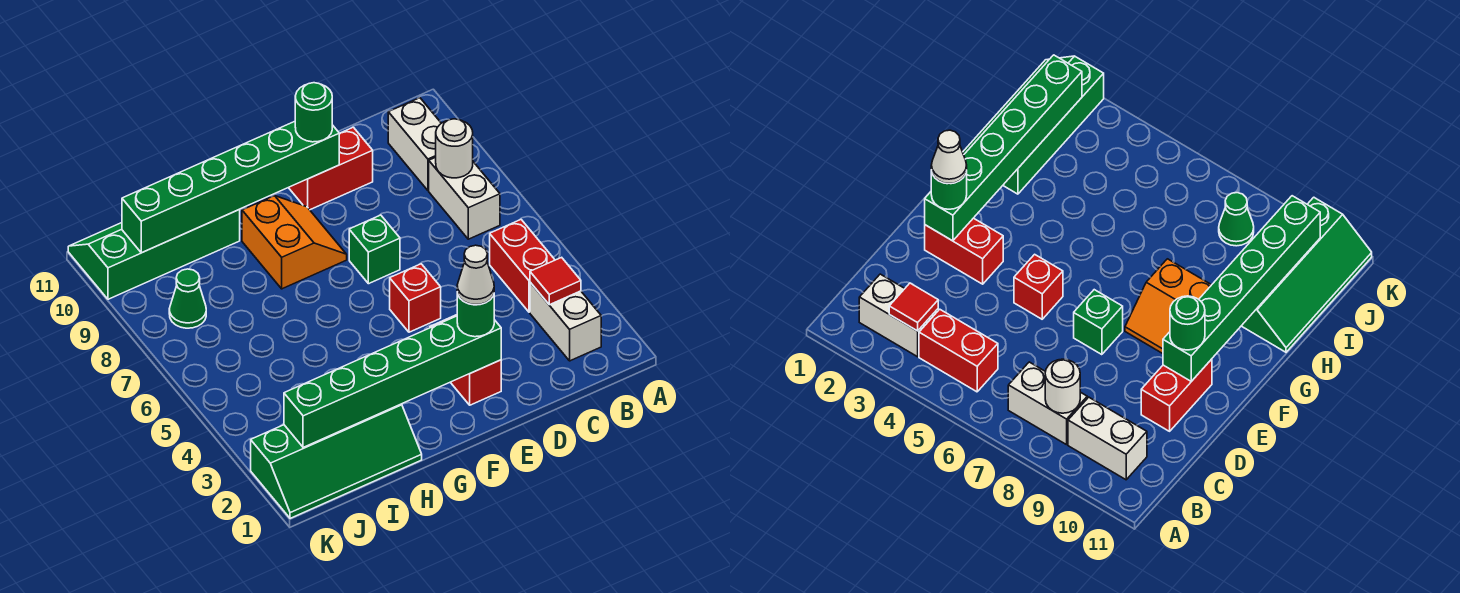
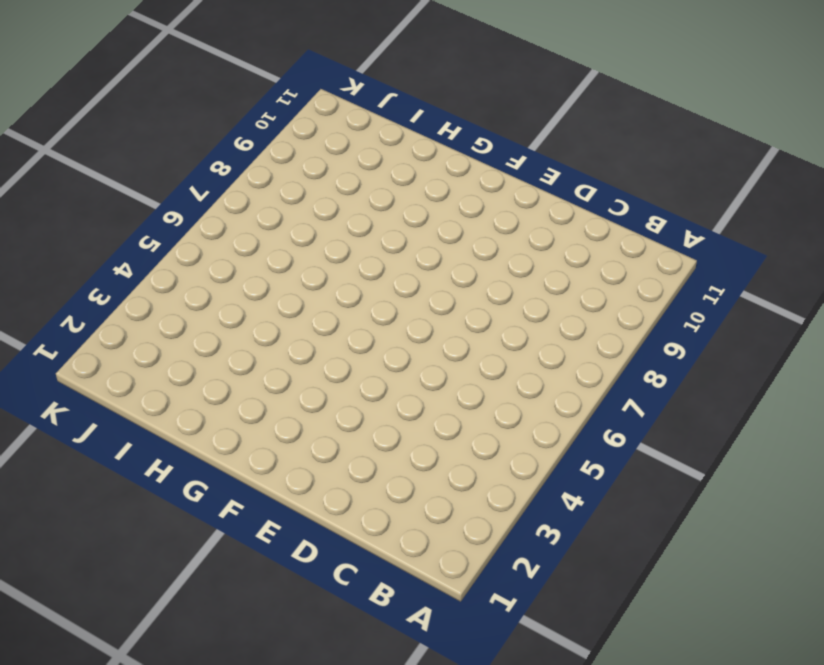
none -> white brick B2:B3 level 1
none -> red brick B4:B5 level 1
none -> white brick B7:B8 level 1

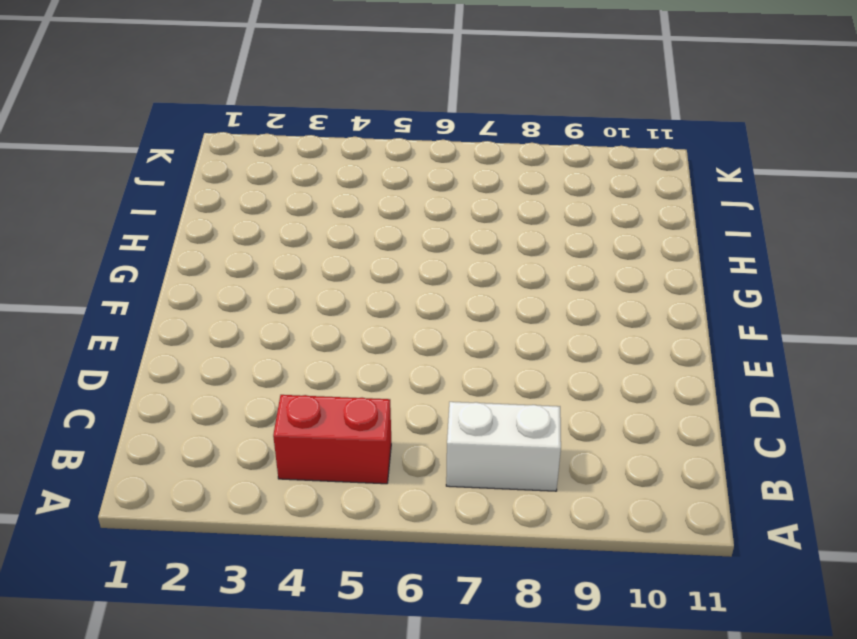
none -> white brick B2:B3 level 1
none -> white brick B9:B10 level 1
none -> red brick D10:E10 level 1

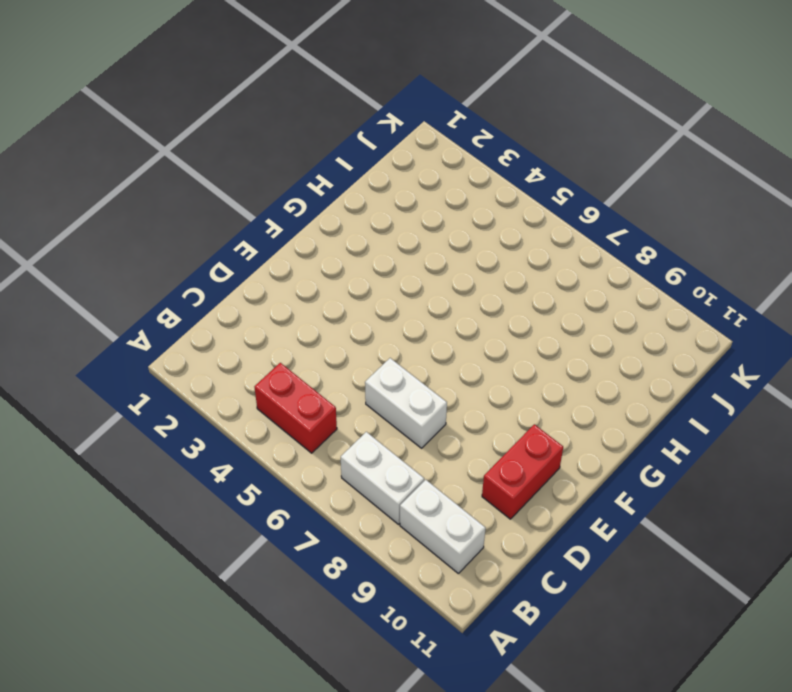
white brick D6:D7 level 1 -> white brick B2:B3 level 1
none -> red brick E2:E3 level 1
none -> red brick E5 level 1
none -> green brick E7 level 1

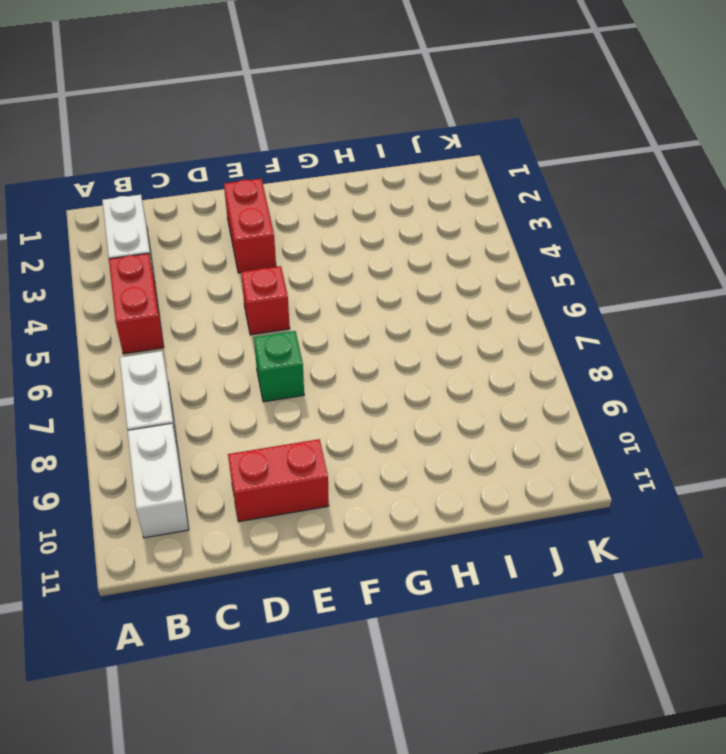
none -> orange slope F8:G9 level 1 top G
none -> green slope H1:K2 level 1 top 2
none -> green slope H10:K11 level 1 top 10

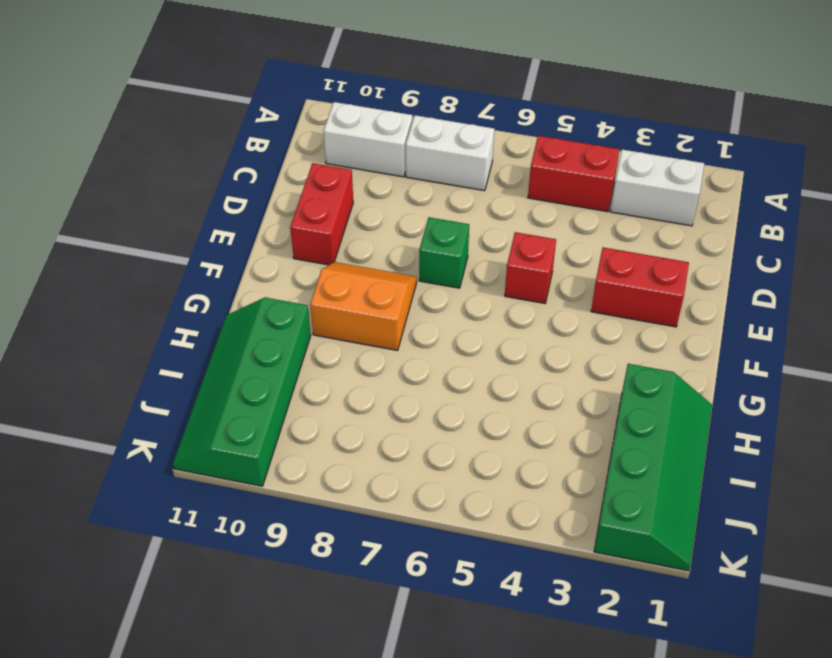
none -> green cone J8 level 1
none -> red tile B3 level 2
none -> white round brick B8 level 2

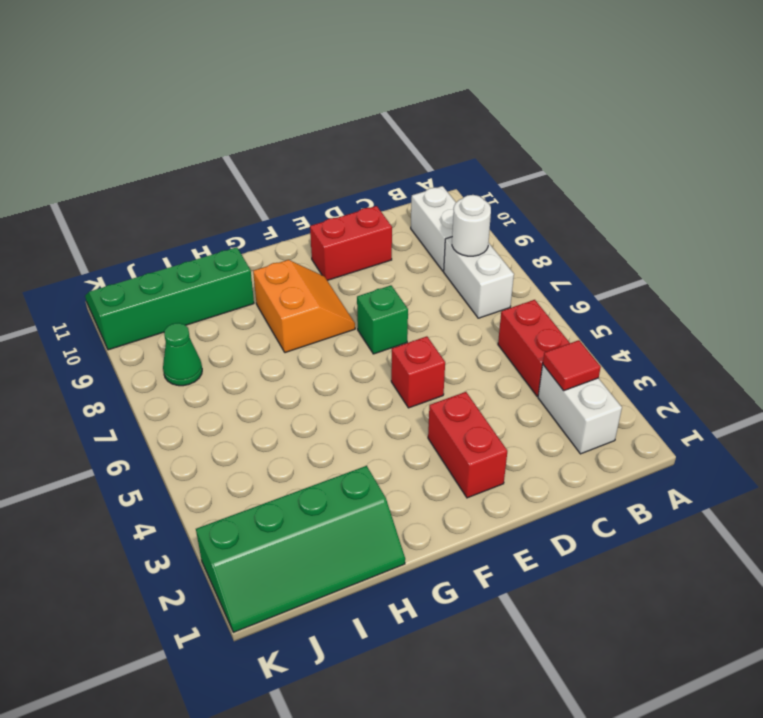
none -> green brick E2:J2 level 2
none -> green brick E10:J10 level 2
none -> green round brick E2 level 3

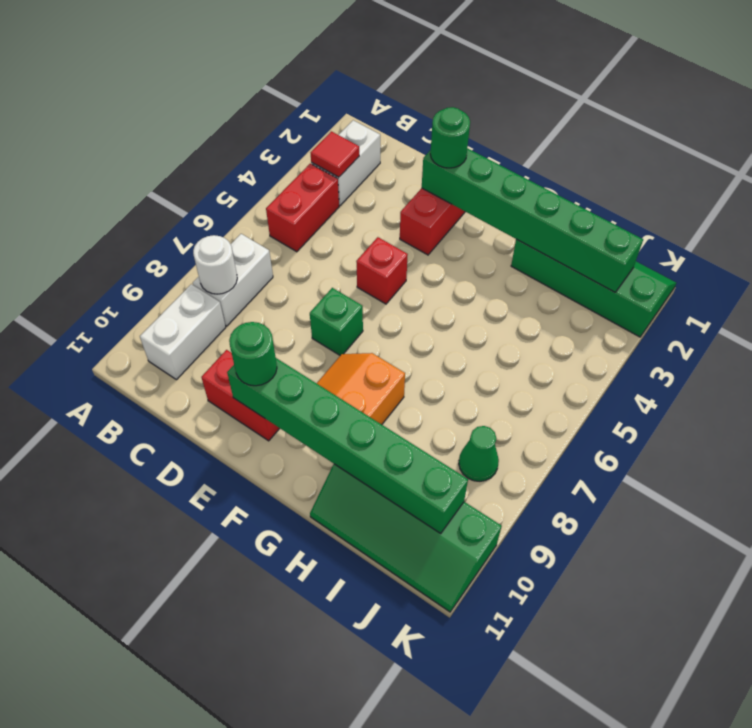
none -> white cone E2 level 4

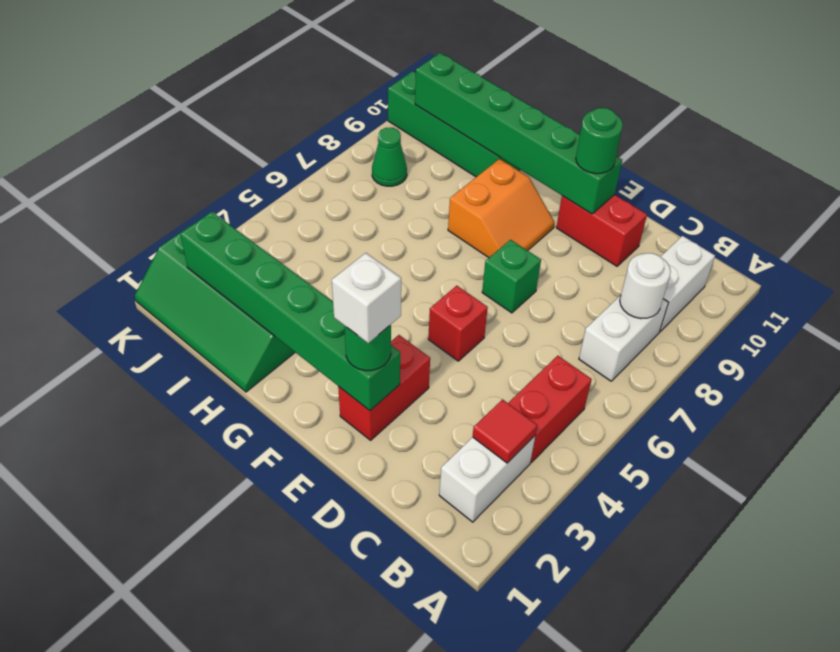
white brick E2 level 4 -> white cone E2 level 4

